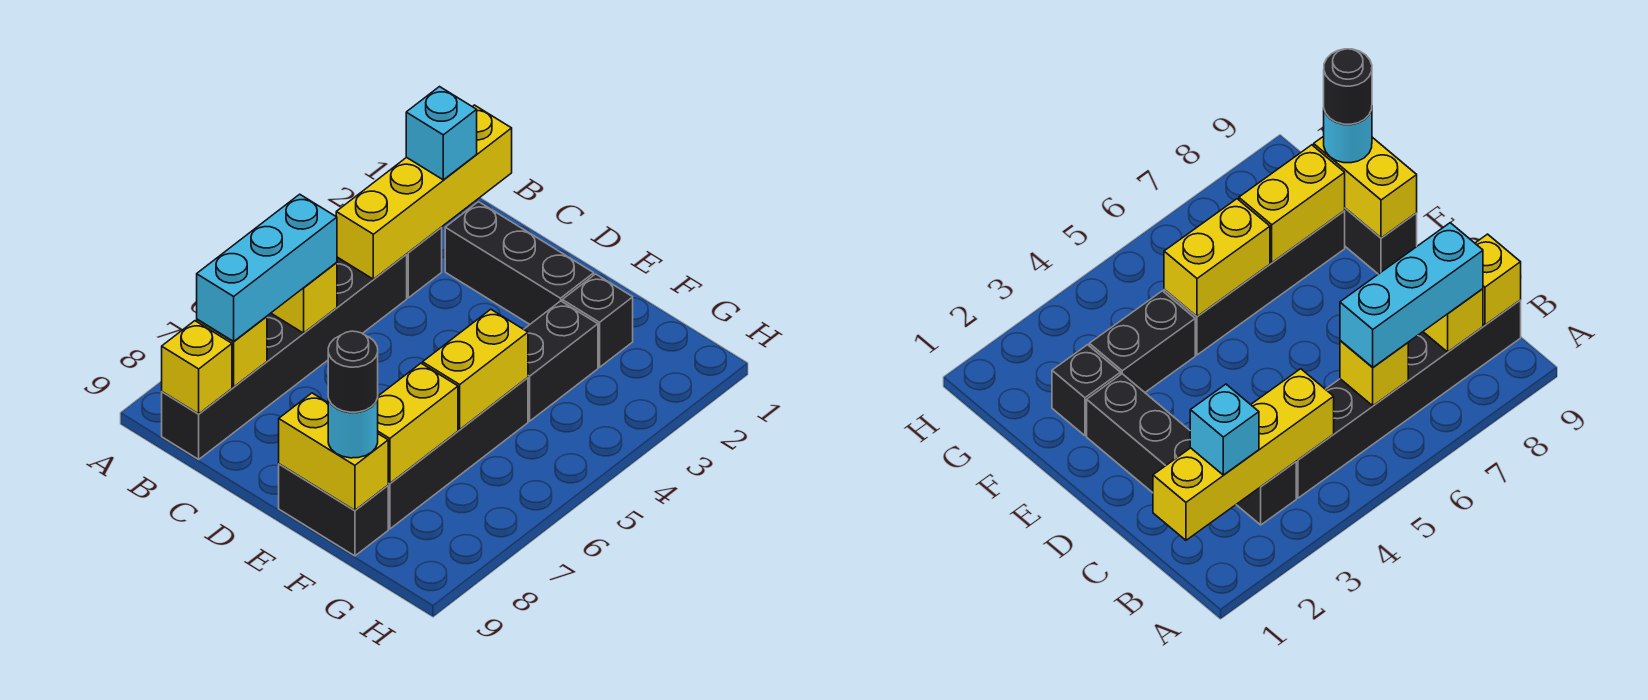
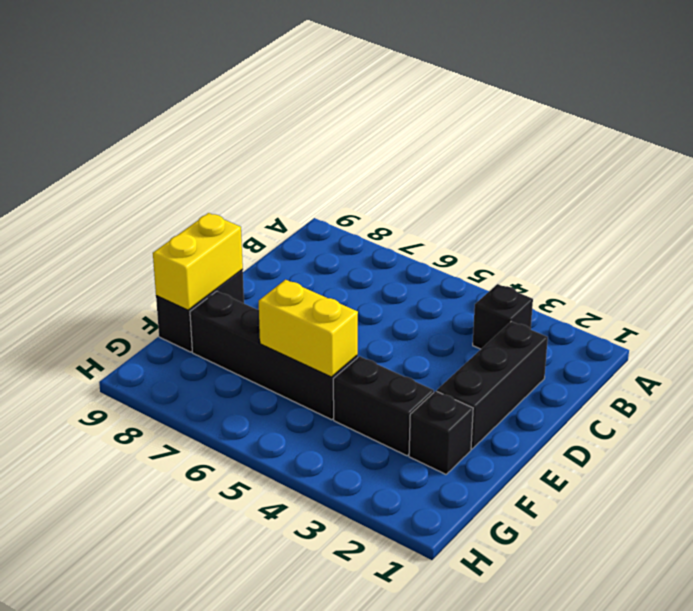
none -> black brick B4:B9 level 1
none -> yellow brick B1:B4 level 2
none -> yellow brick B6 level 2

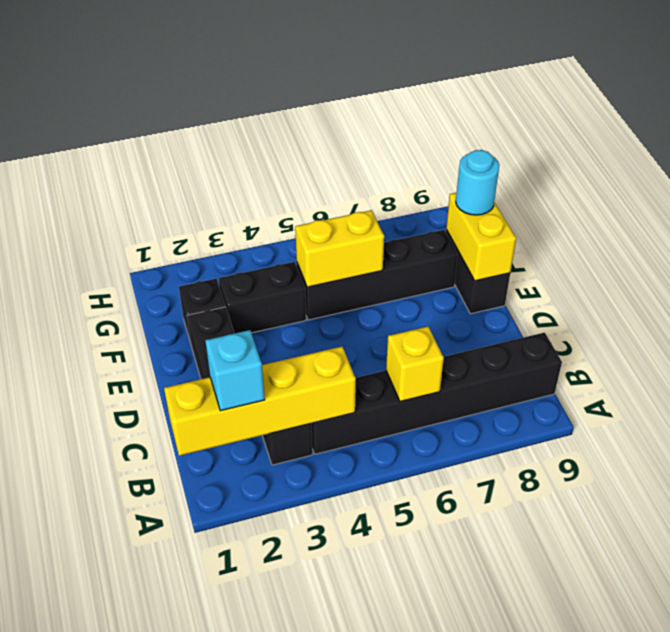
none -> yellow brick B8 level 2
none -> yellow brick B9 level 2
none -> yellow brick F7:F8 level 2

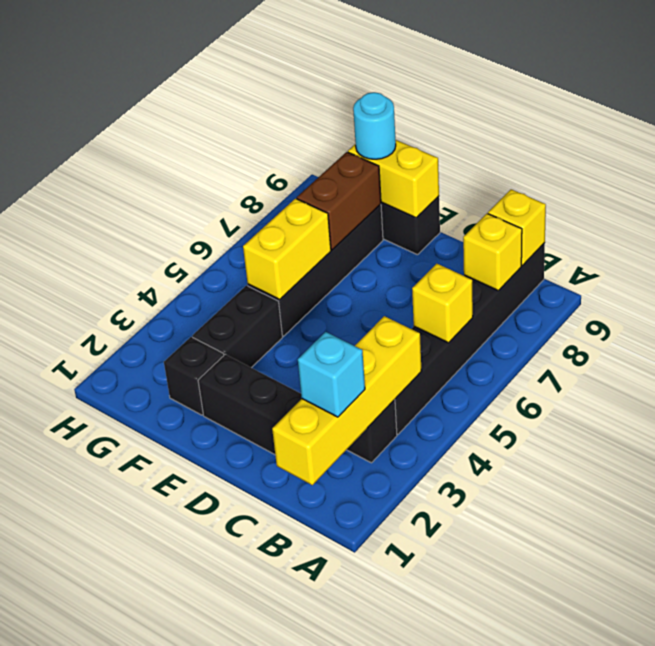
brown brick F7:F8 level 2 -> yellow brick F7:F8 level 2
none -> cyan brick B6:B8 level 3
none -> black round brick F9 level 4

